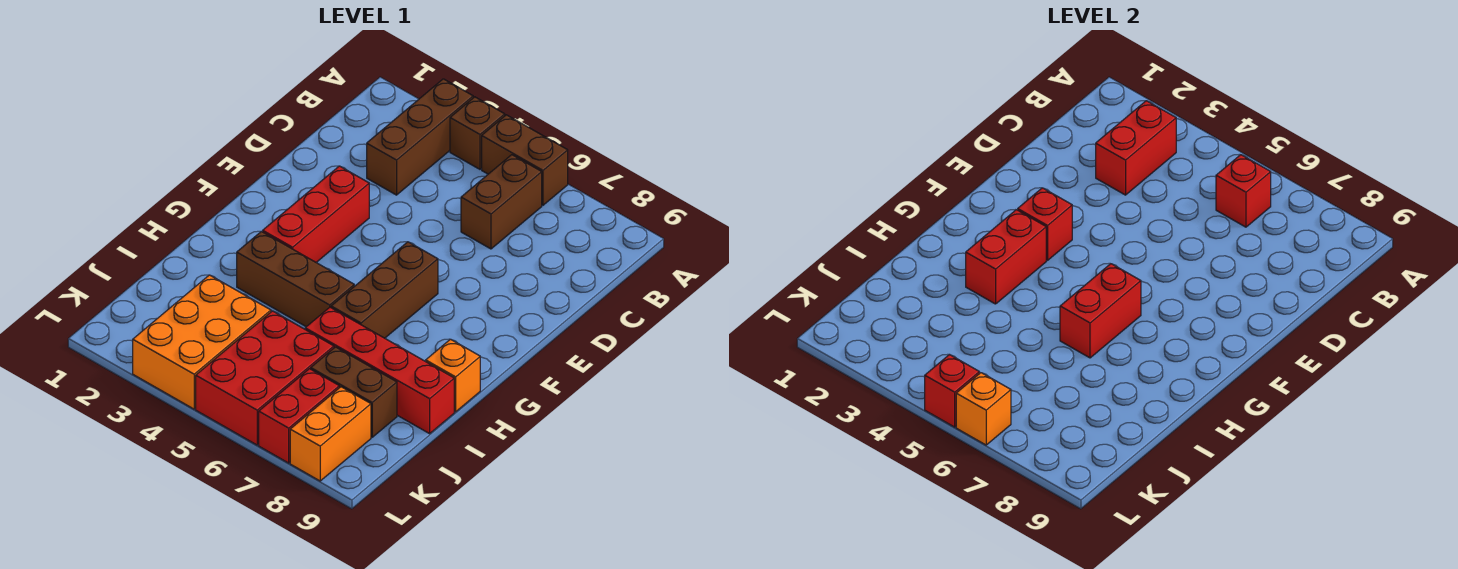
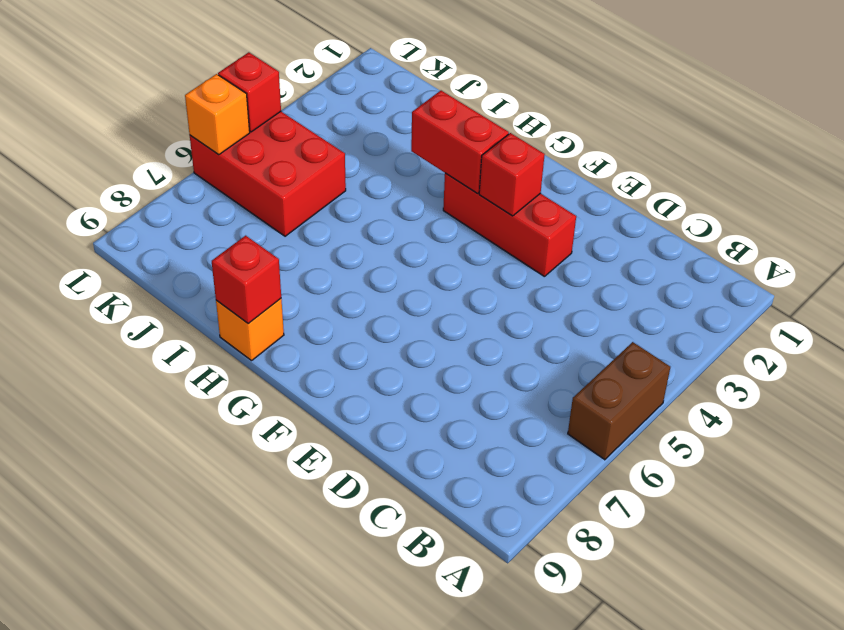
red brick H9 level 2 -> red brick B6 level 2
none -> brown brick A3:C3 level 1
none -> brown brick A4 level 1
none -> brown brick B6:C6 level 1

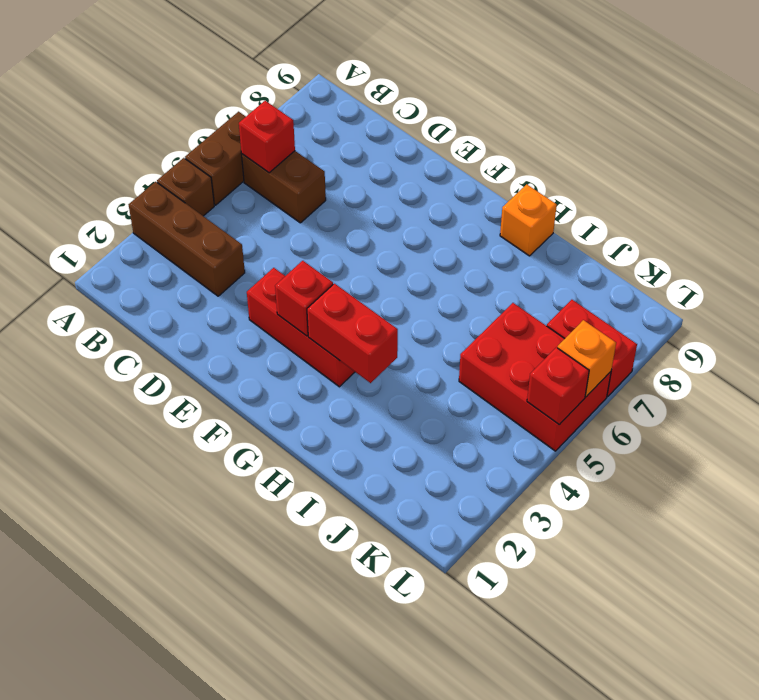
none -> brown brick F6:H6 level 1
none -> brown brick H3:H5 level 1
none -> red brick I6:I9 level 1

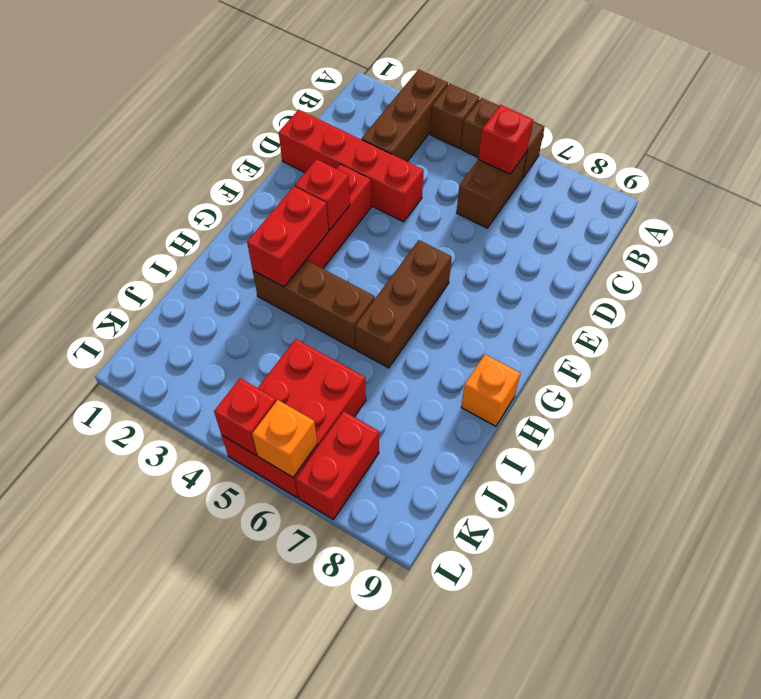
red brick D1:D4 level 1 -> red brick I6:I9 level 1
none -> orange brick J3:L4 level 1
none -> brown brick J7:J8 level 1
none -> orange brick K8:L8 level 1

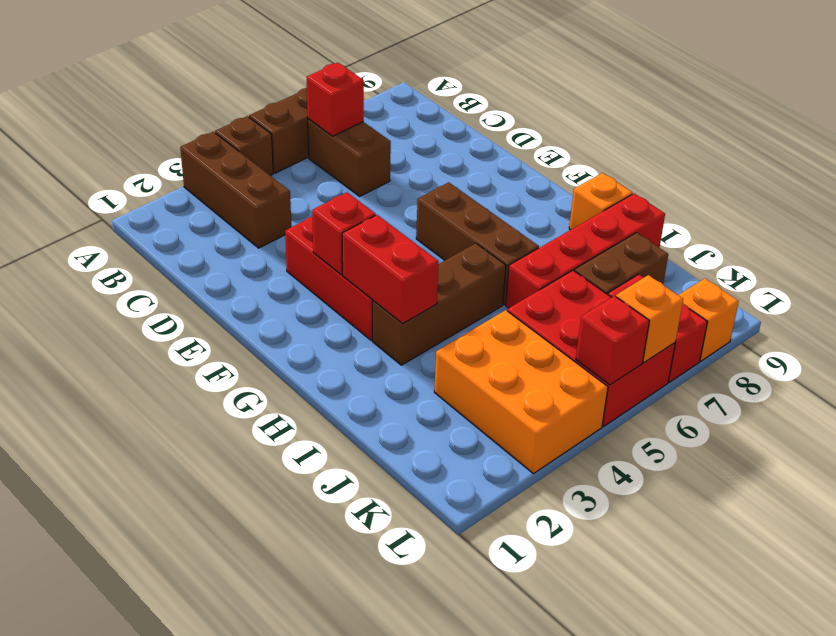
orange brick L8 level 1 -> orange brick K8:L8 level 1
none -> red brick B3:C3 level 2
none -> red brick G6:H6 level 2

